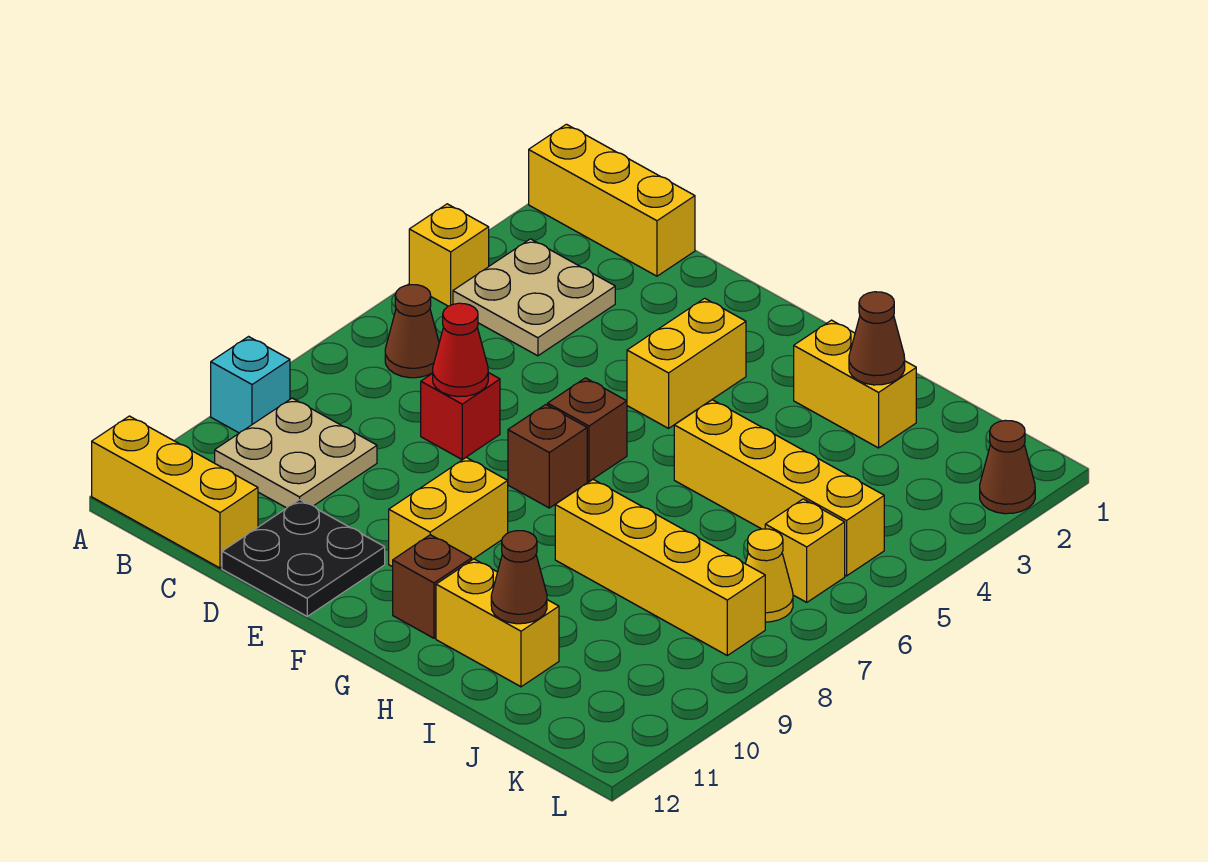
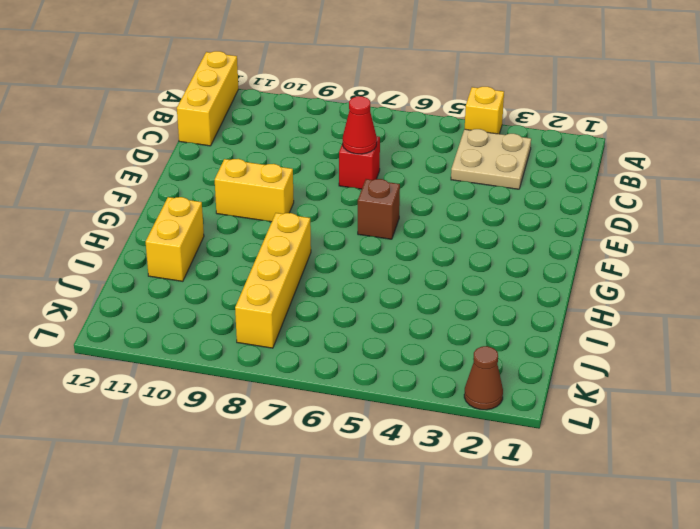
none -> yellow brick A1:C1 level 1
none -> cyan brick A9 level 1
none -> brown cone B6 level 1

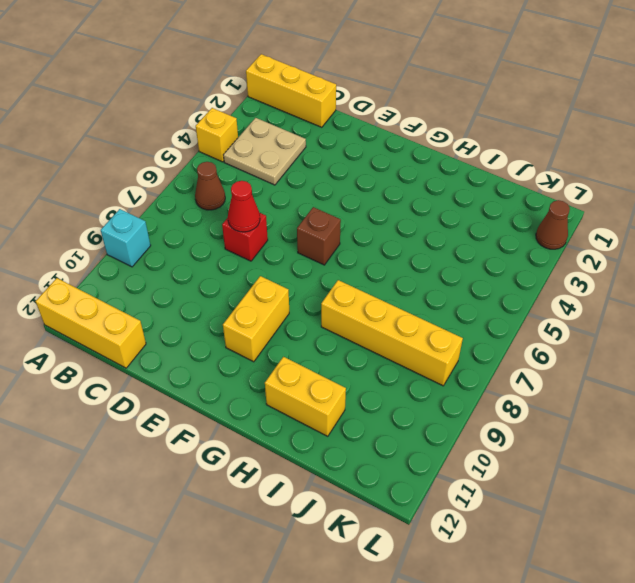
none -> tan plate B9:C10 level 1
none -> black plate D11:E12 level 1
none -> yellow brick F3:F4 level 1

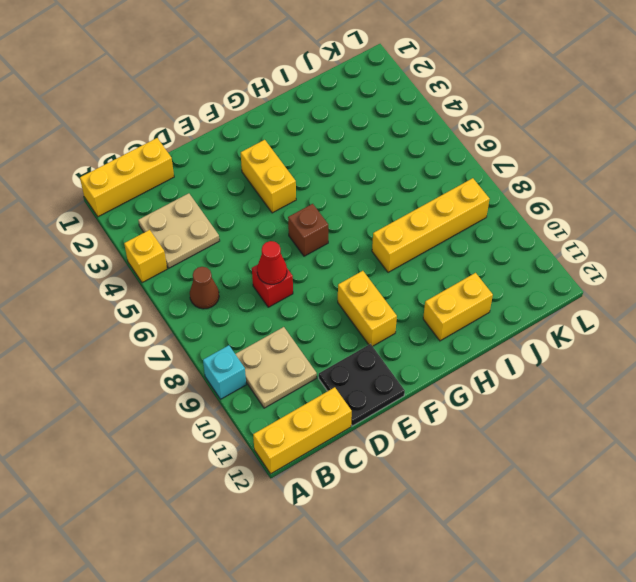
none -> brown brick F7 level 1
none -> brown brick G11 level 1
none -> yellow brick H2:I2 level 1

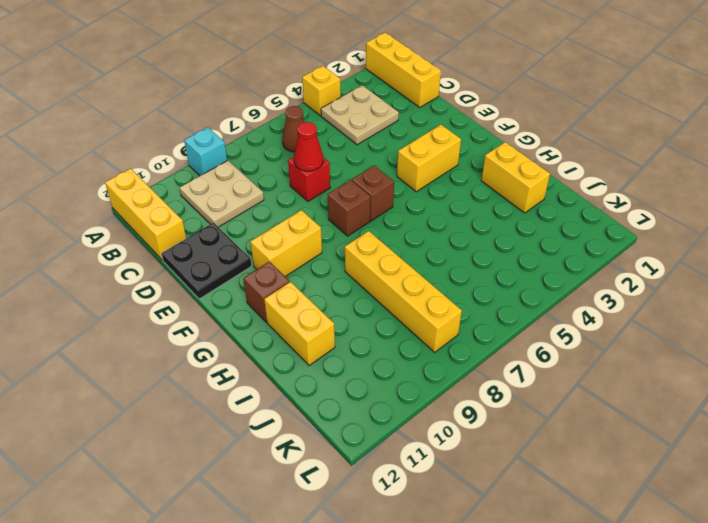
none -> yellow brick H5:K5 level 1
none -> yellow brick K6 level 1
none -> yellow cone K7 level 1

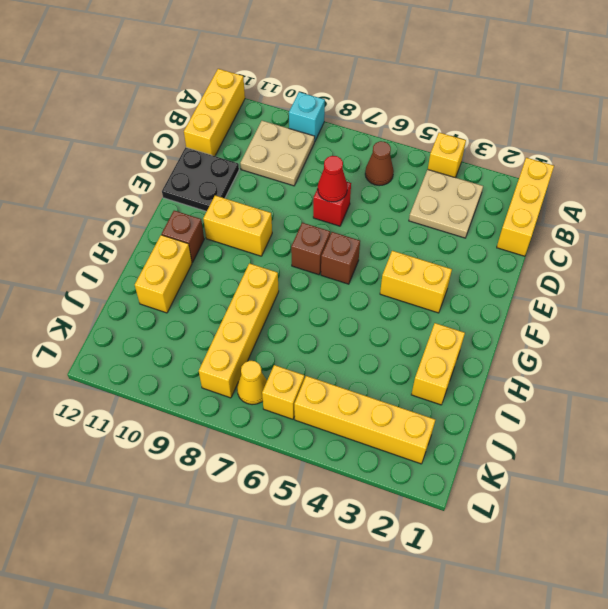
yellow brick K2:K5 level 1 -> yellow brick H5:K5 level 1
none -> brown cone L2 level 1
none -> brown cone I2 level 2
none -> brown cone I11 level 2

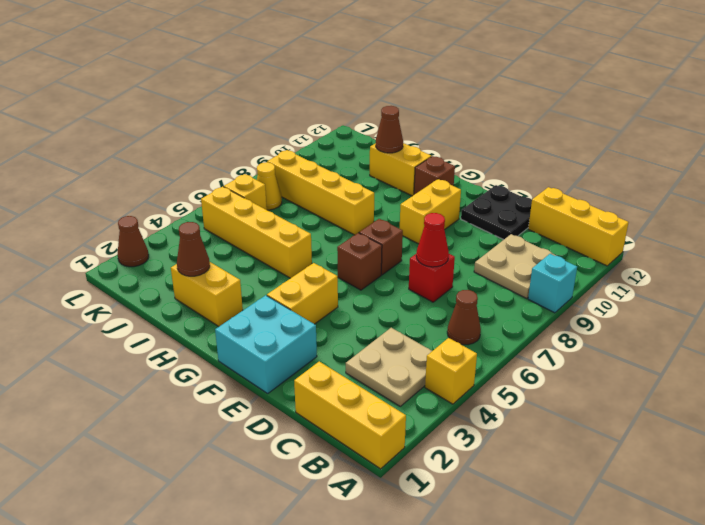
cyan brick E1:F2 level 1 -> none

